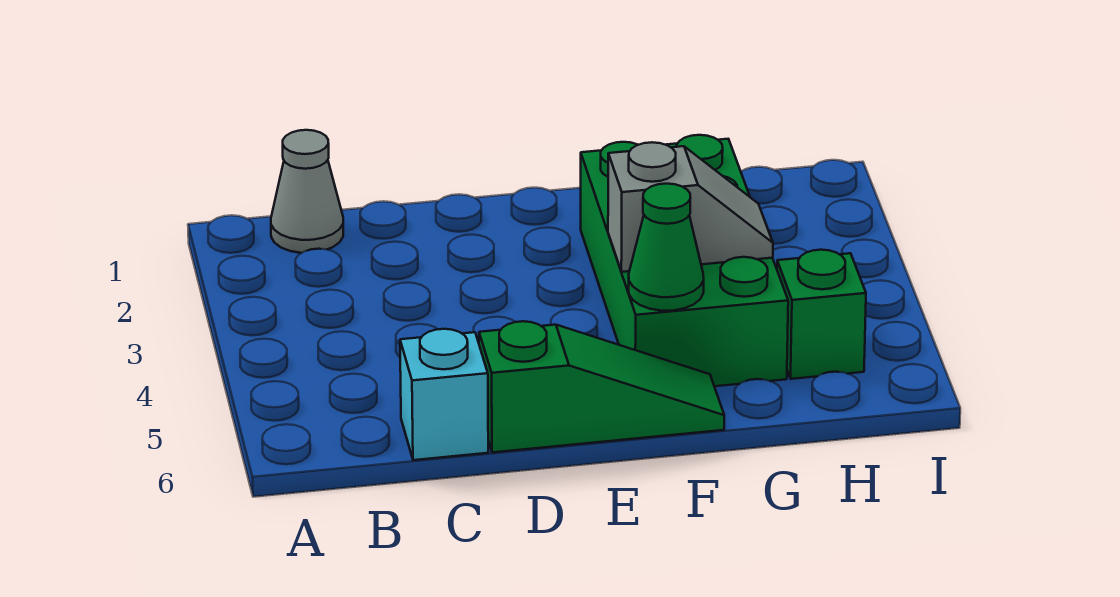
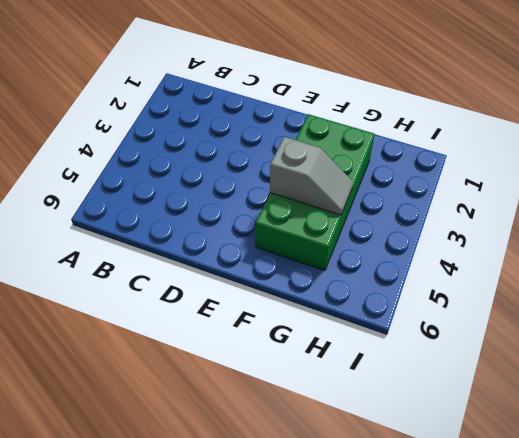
none -> grey cone B1 level 1
none -> cyan brick C6 level 1

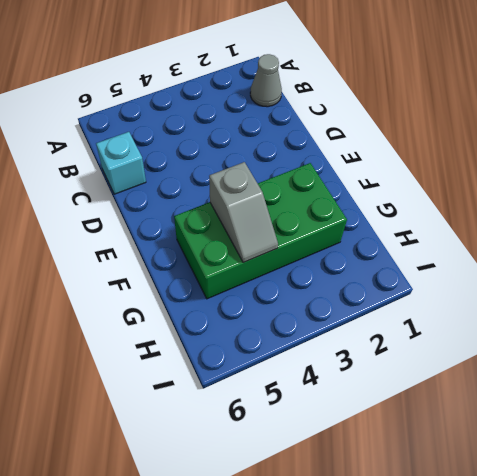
none -> green slope D6:F6 level 1 top D
none -> green brick H5 level 1

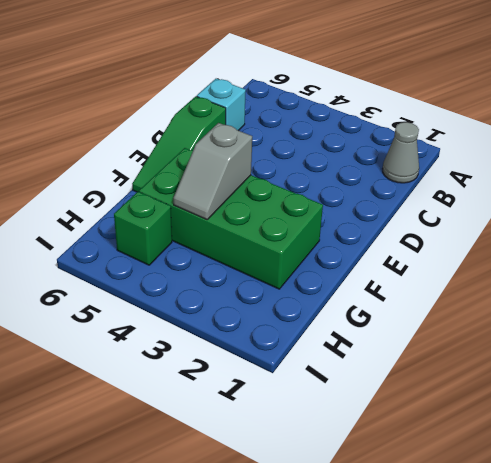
none -> green cone F5 level 2

